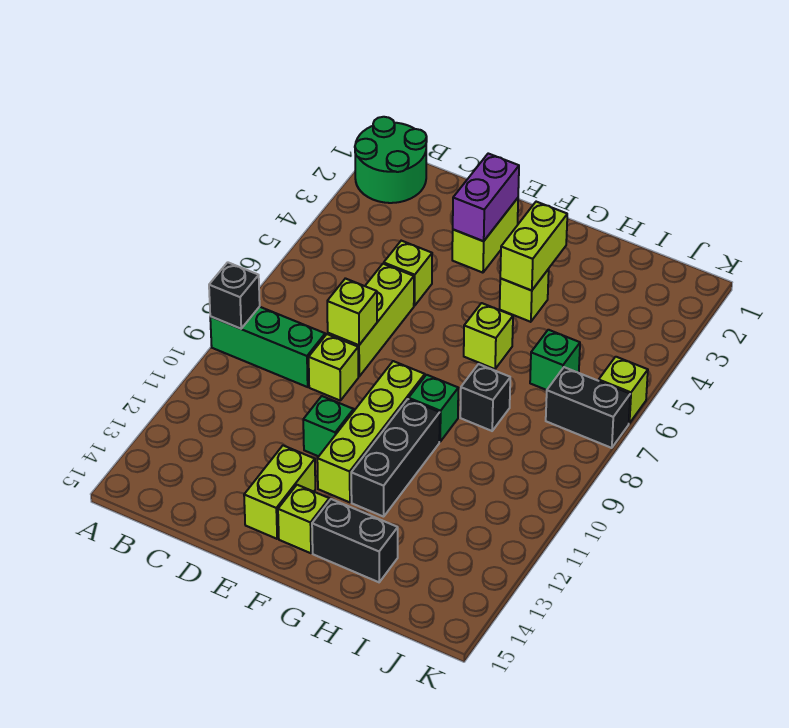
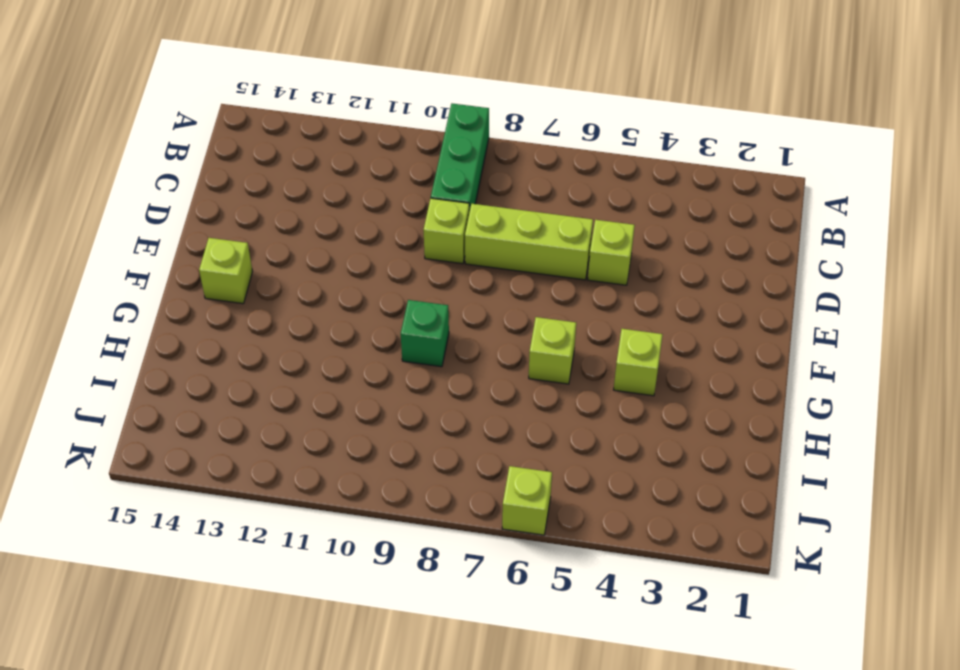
none -> green round brick A1:B2 level 1
none -> lime brick E2:E3 level 1
none -> green brick E11 level 1

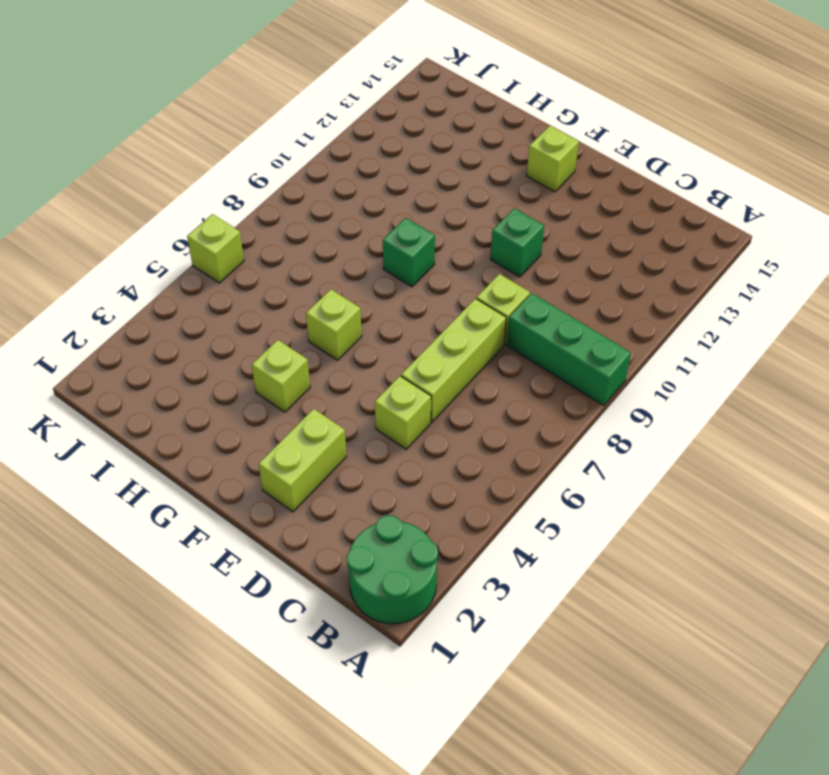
none -> lime brick E13:E14 level 1
none -> lime brick F9:F12 level 1
none -> black brick G10:G12 level 1

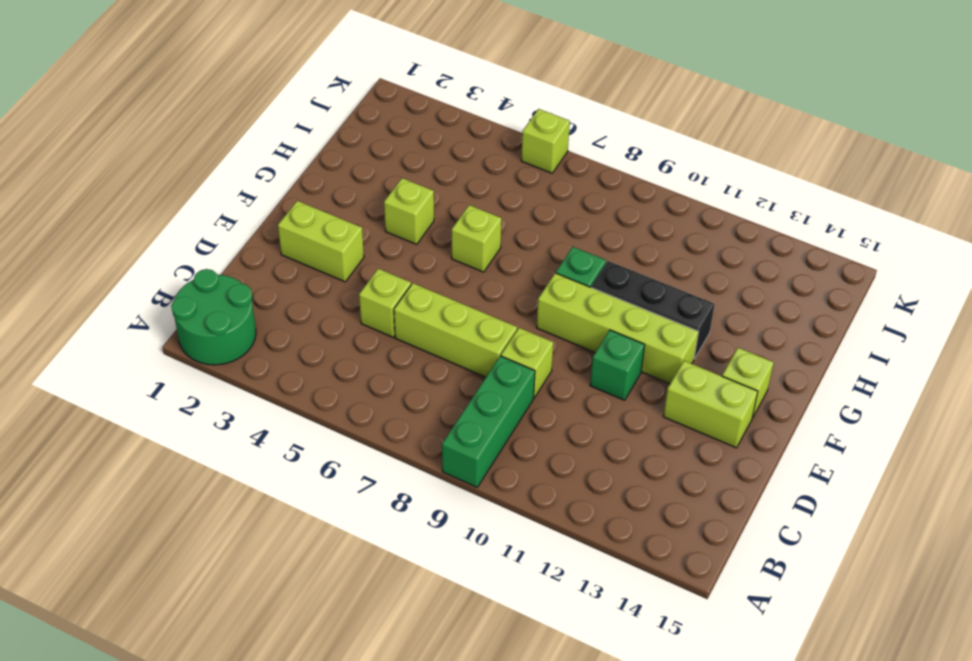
none -> black brick G14:H14 level 1
none -> black brick H8 level 1
none -> green brick I6 level 1

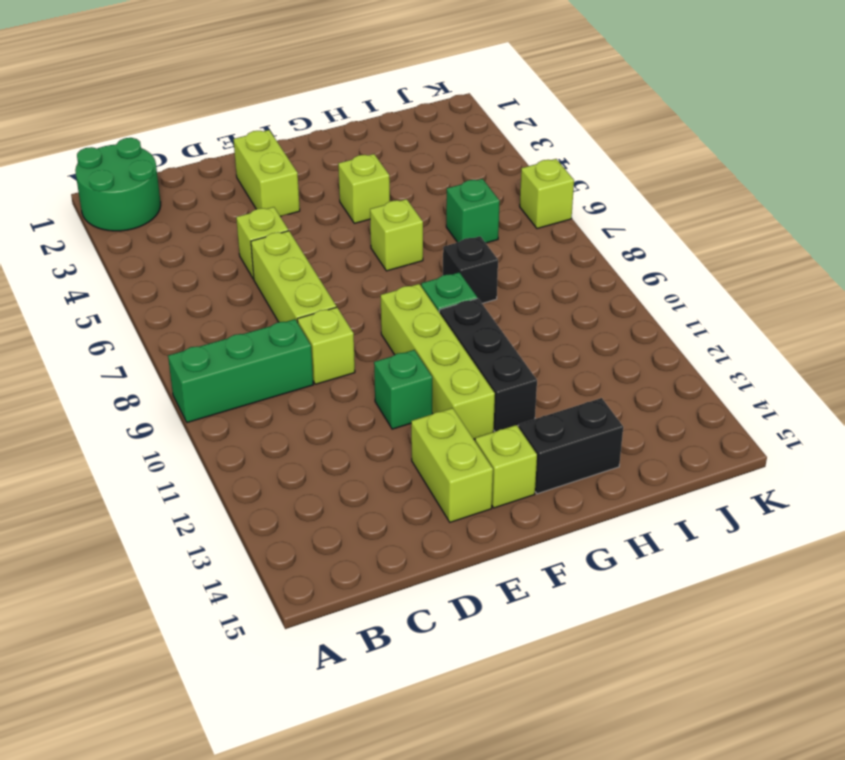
none -> black brick J7:K7 level 1
none -> black brick A9 level 2
none -> lime brick D8 level 2

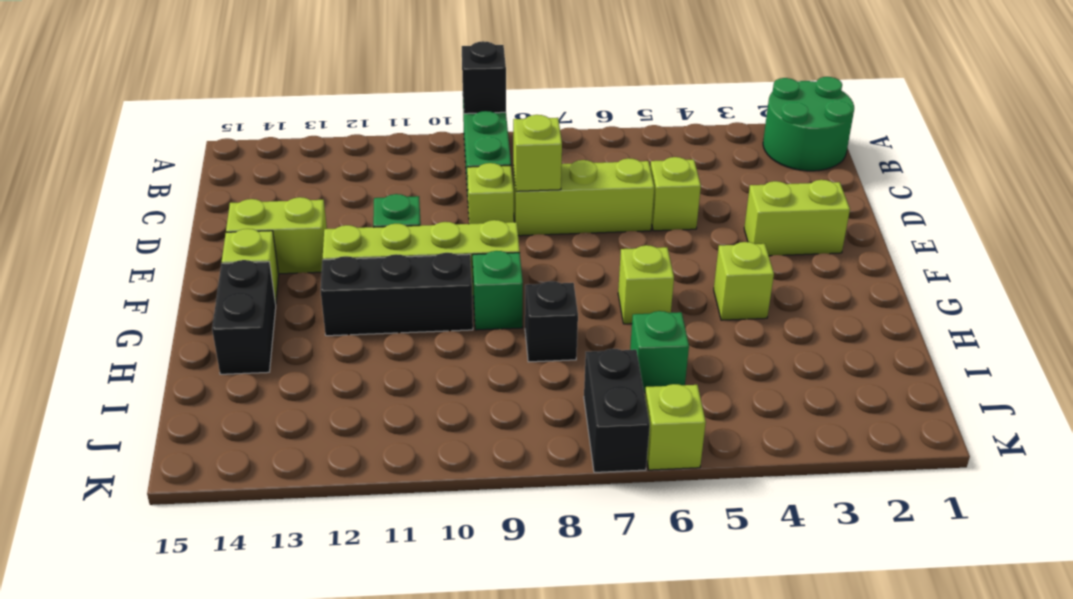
none -> purple brick E2:E3 level 2
none -> lime brick G3:G4 level 2

